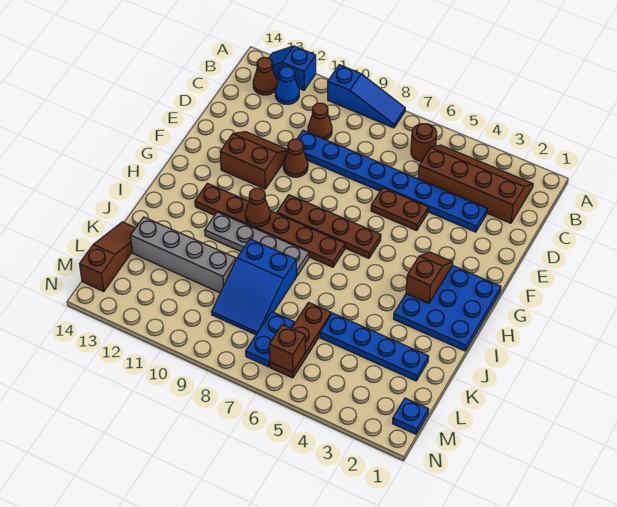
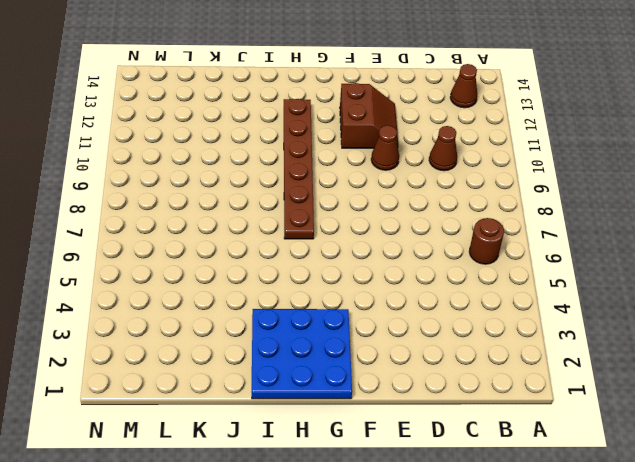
none -> blue slope A8:A10 level 1 top 10
none -> blue slope A12:A13 level 1 top 12
none -> brown slope B2:C5 level 1 top C

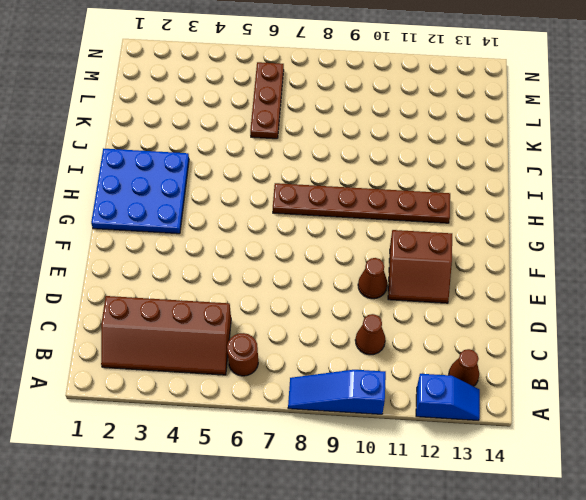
none -> blue cone B12 level 1
none -> blue plate D3:D10 level 1
none -> brown plate E5:E6 level 1

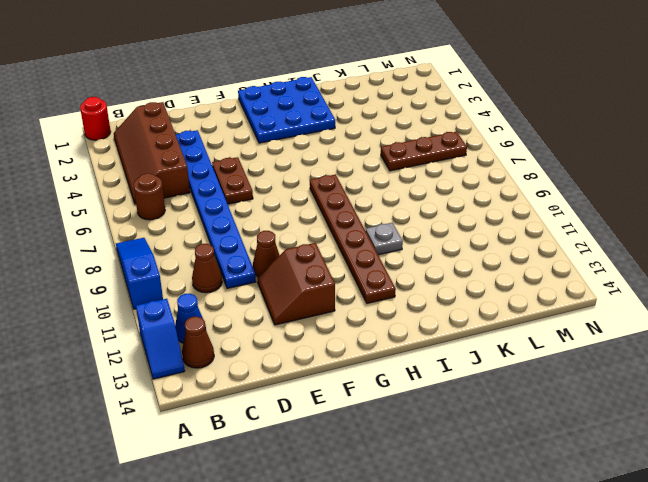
red round brick A1 level 1 -> none
grey plate I10 level 1 -> grey plate I8:I11 level 1
none -> brown plate G6:G9 level 1
none -> blue slope J8:L9 level 1 top J
none -> blue plate K2:K5 level 1

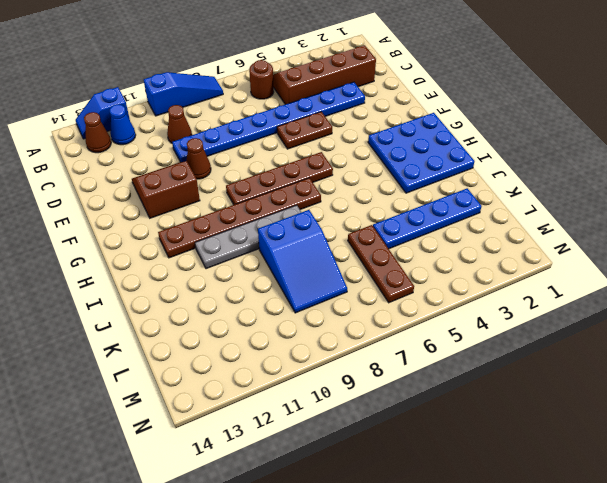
none -> grey brick K10:K13 level 1
none -> brown slope K14:M14 level 1 top M
none -> blue plate L7:M7 level 1

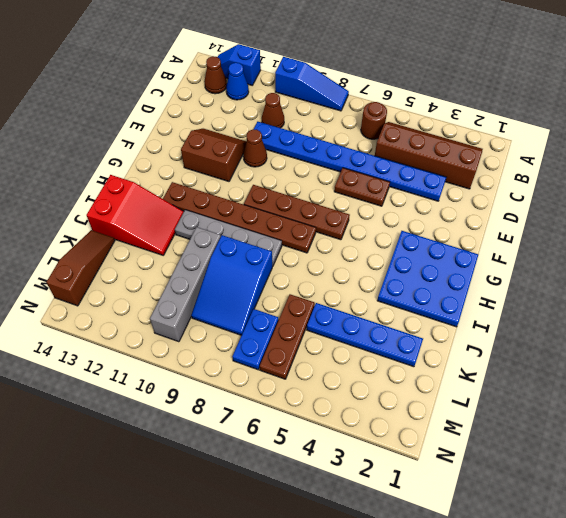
red slope I12:J14 level 1 top 14 -> none
grey brick J10:M10 level 1 -> grey brick K10:K13 level 1
none -> blue plate M1 level 1
none -> brown slope G3:H3 level 2 top H
none -> brown cone H10 level 2

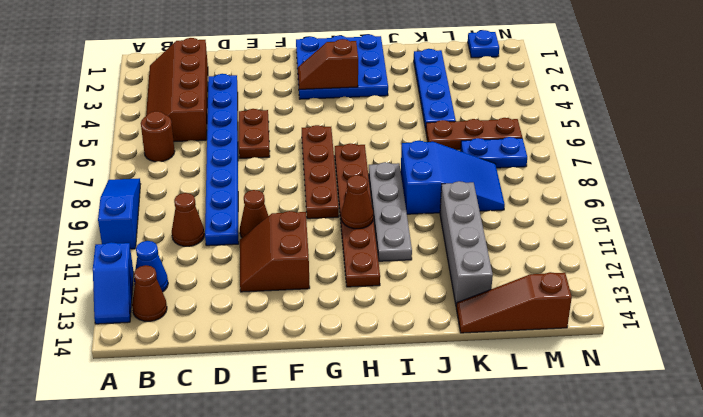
none -> brown brick M6 level 2

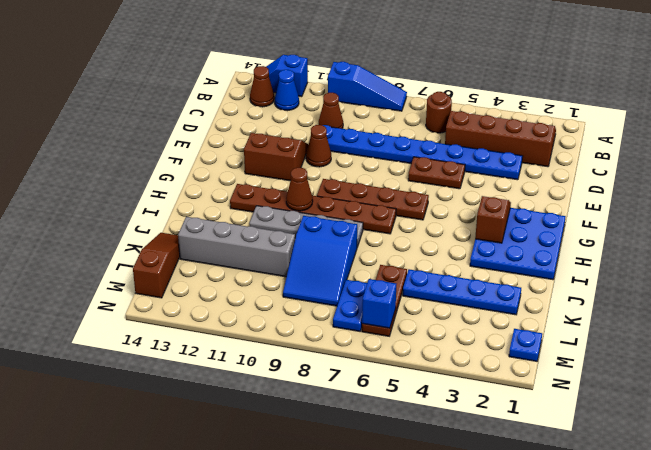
blue brick M6 level 2 -> brown brick M6 level 2

